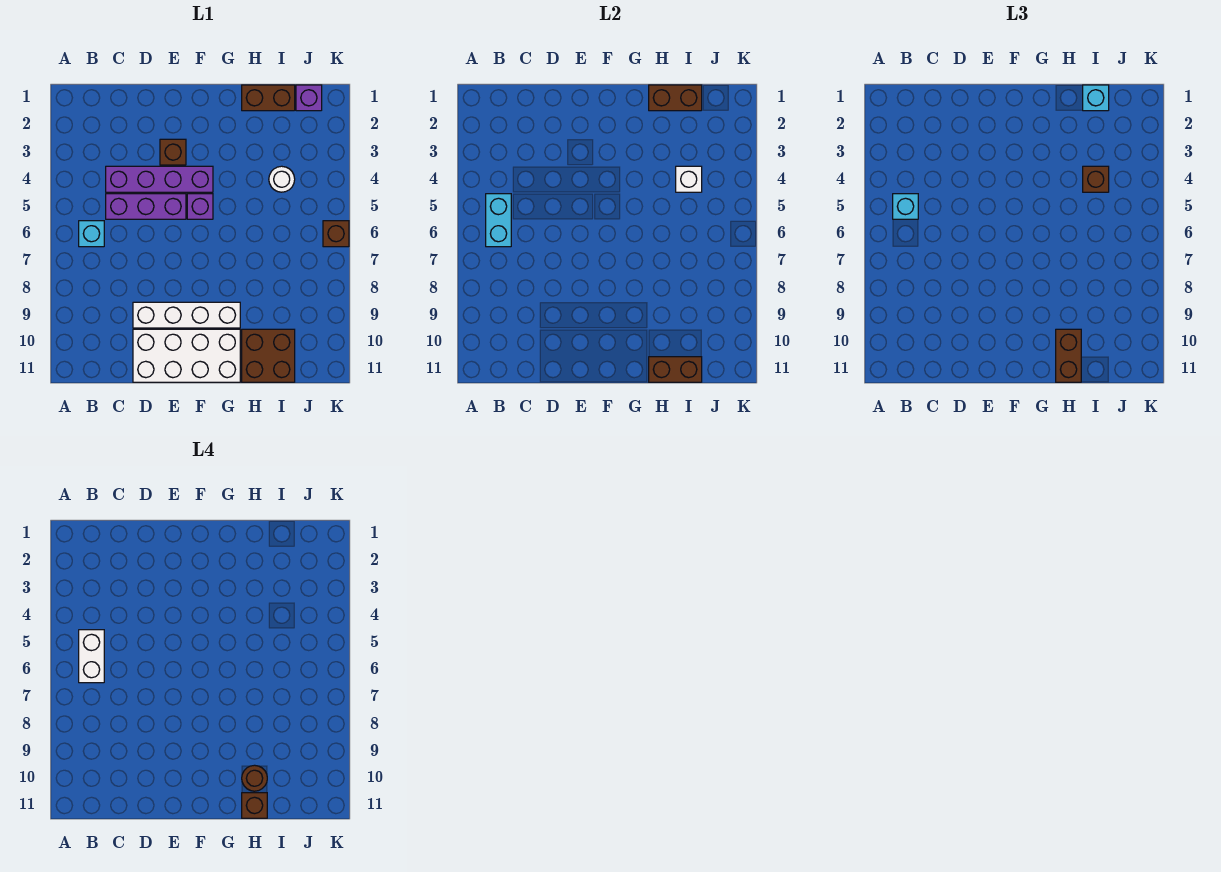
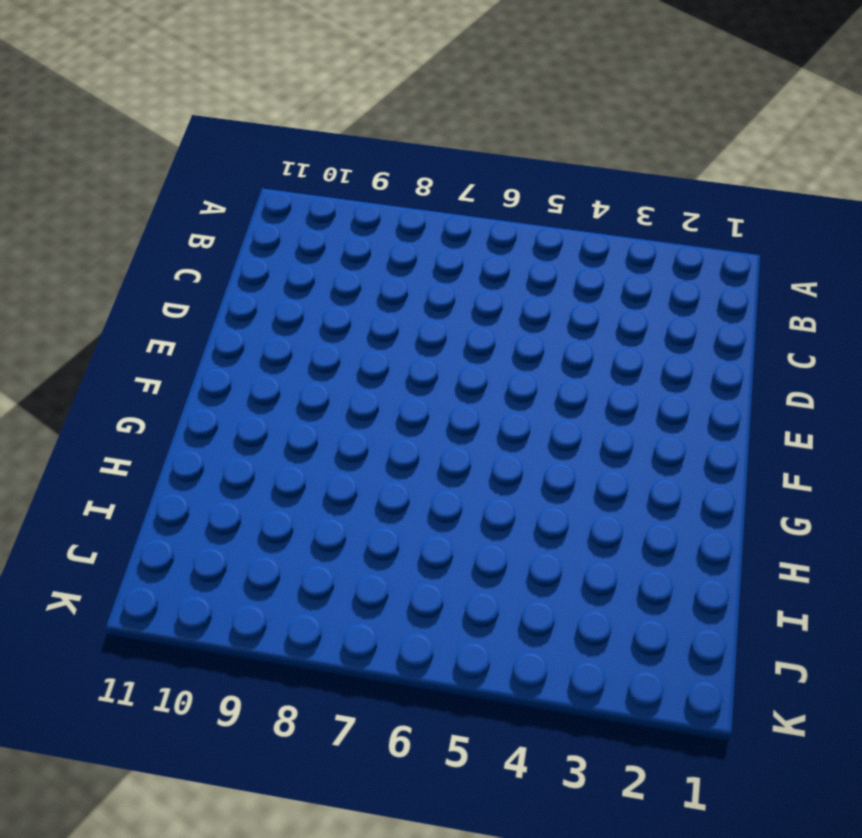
none -> cyan brick B6 level 1
none -> purple brick C4:F4 level 1
none -> purple brick C5:E5 level 1

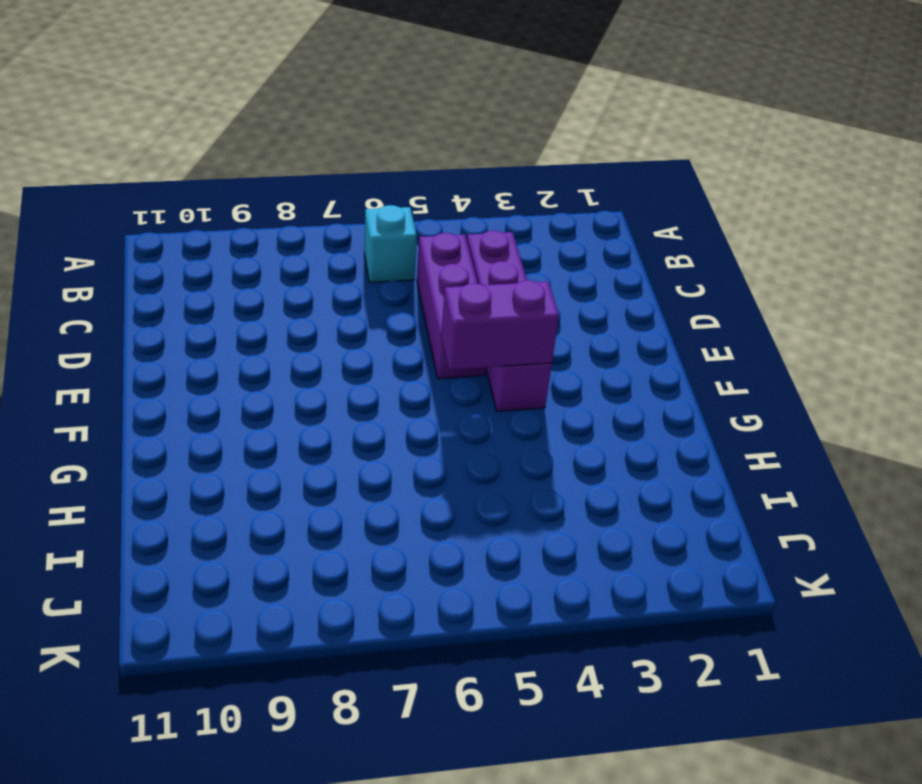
purple brick F4:F5 level 2 -> none
none -> white brick D9:G9 level 1
none -> white brick D10:G11 level 1
none -> brown brick E3 level 1

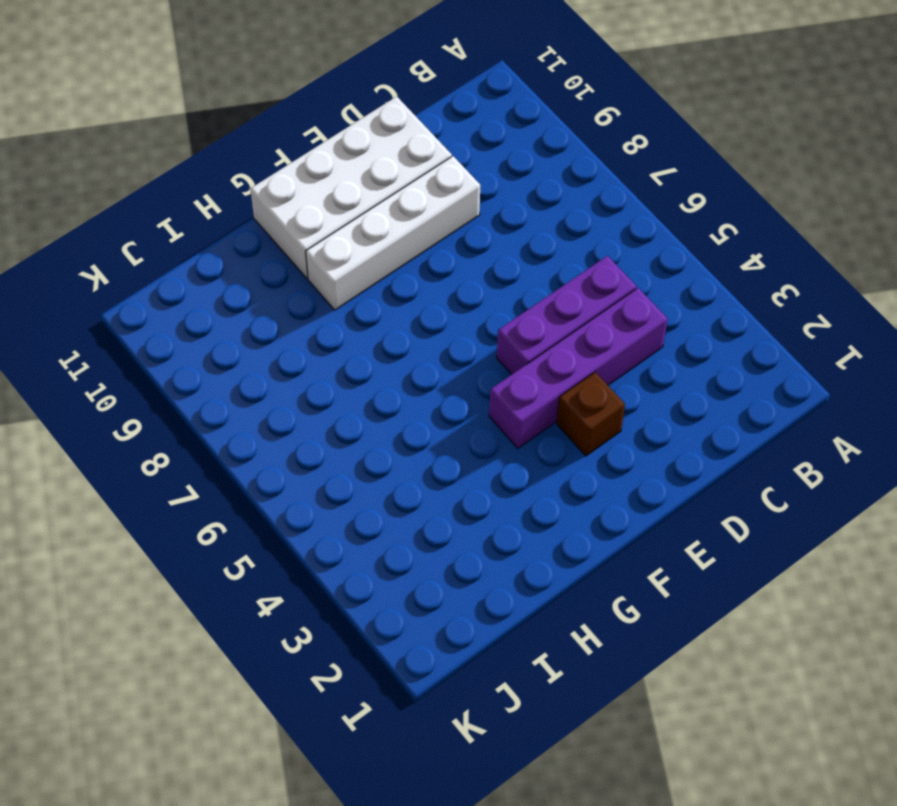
none -> cyan brick B6 level 1
none -> purple brick F5 level 1
none -> brown brick H1:I1 level 1

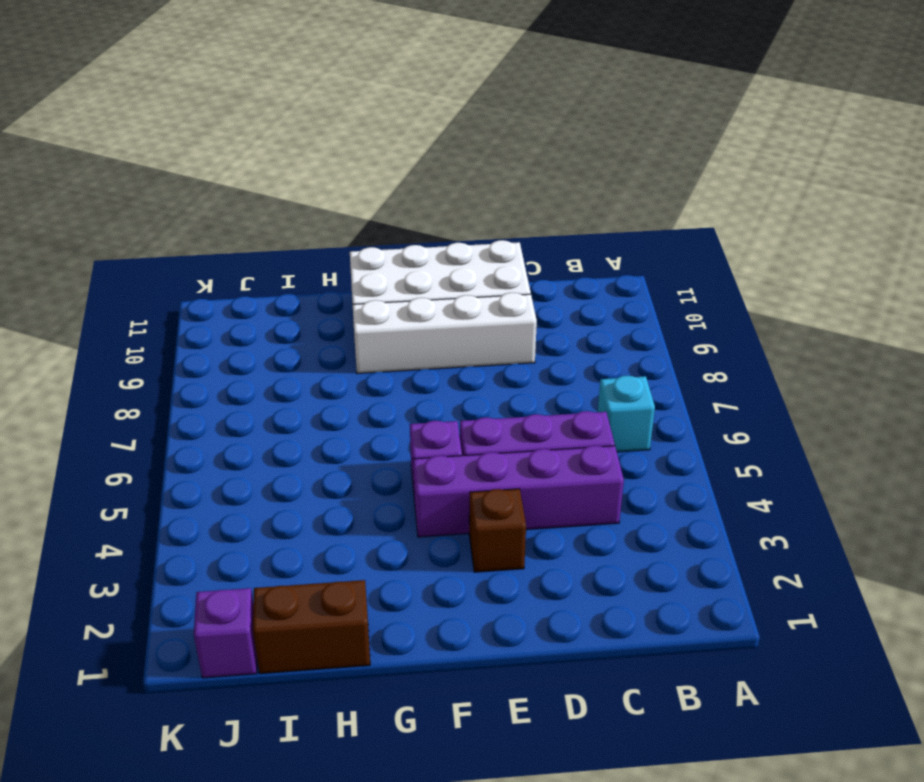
none -> brown brick H10:I11 level 1
none -> white round brick I4 level 1
none -> brown brick K6 level 1

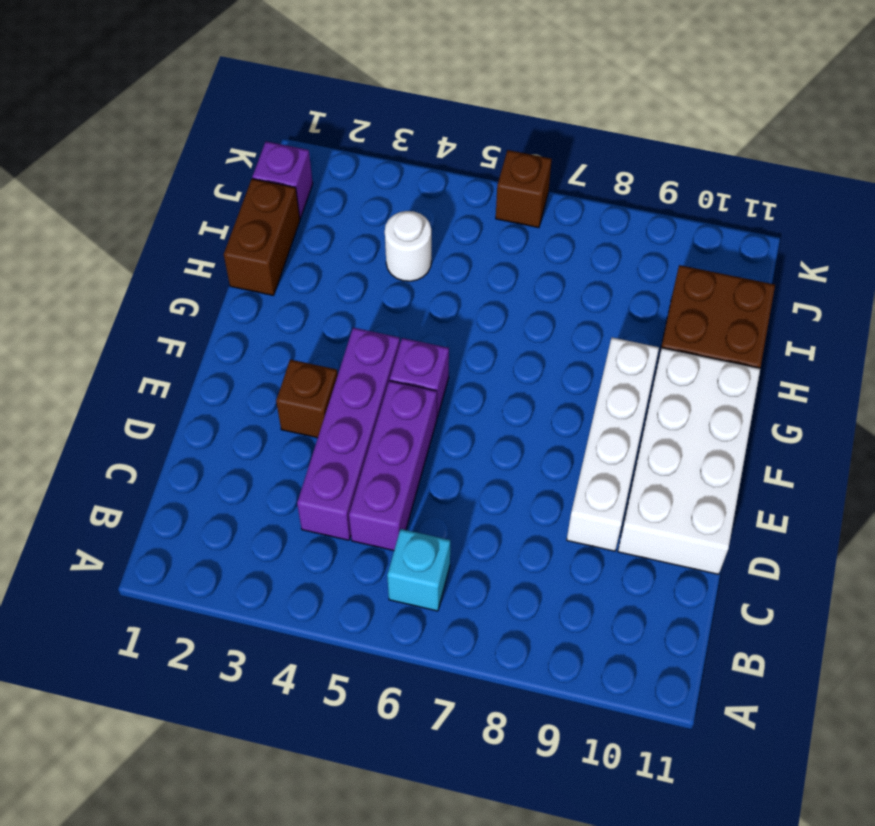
none -> cyan brick B5:B6 level 2
none -> brown brick H1:I1 level 2
none -> brown brick H11:I11 level 2

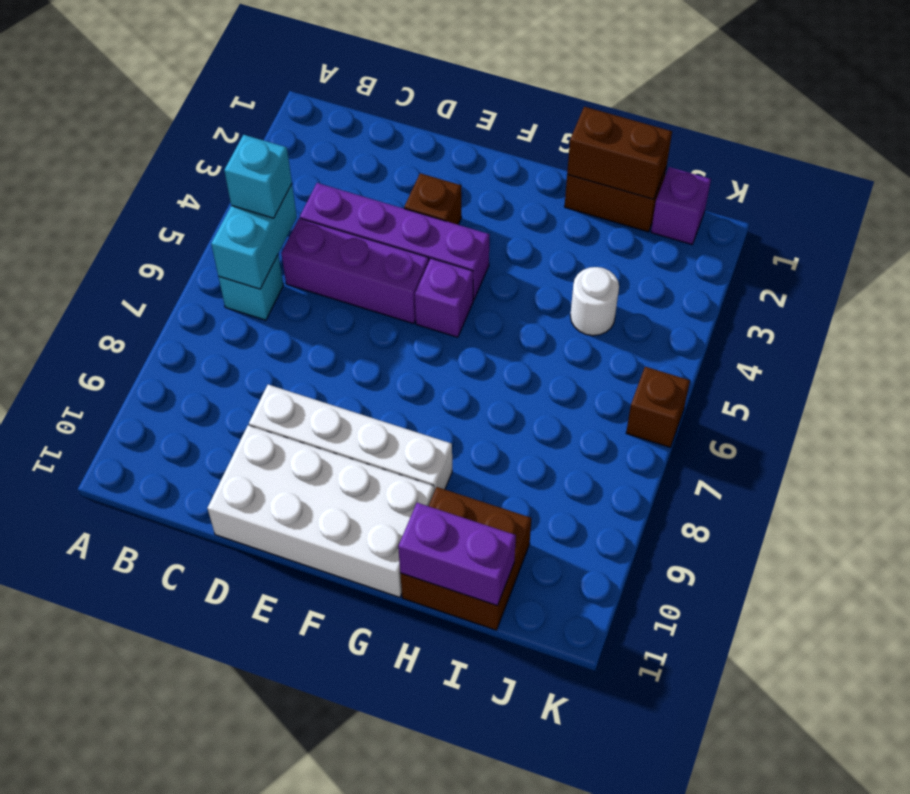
purple brick H11:I11 level 2 -> brown brick H11:I11 level 2
none -> white brick I4 level 2
none -> brown brick H10:H11 level 3
none -> cyan brick I1 level 3

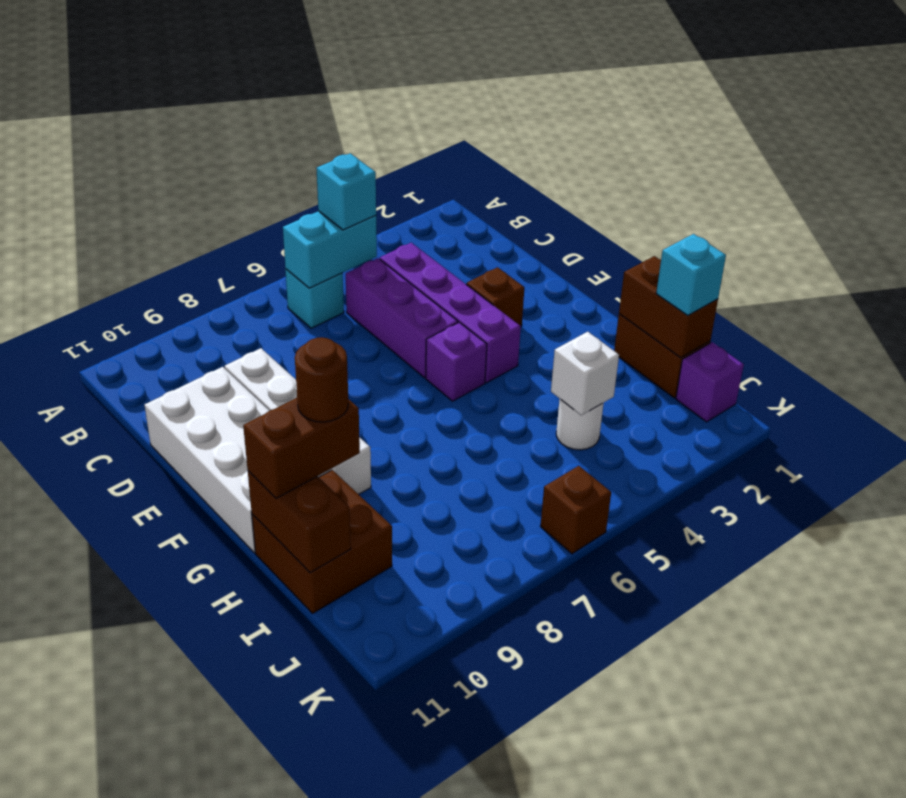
none -> brown brick I4 level 3
none -> white brick B5:B6 level 4
none -> brown brick H11 level 4

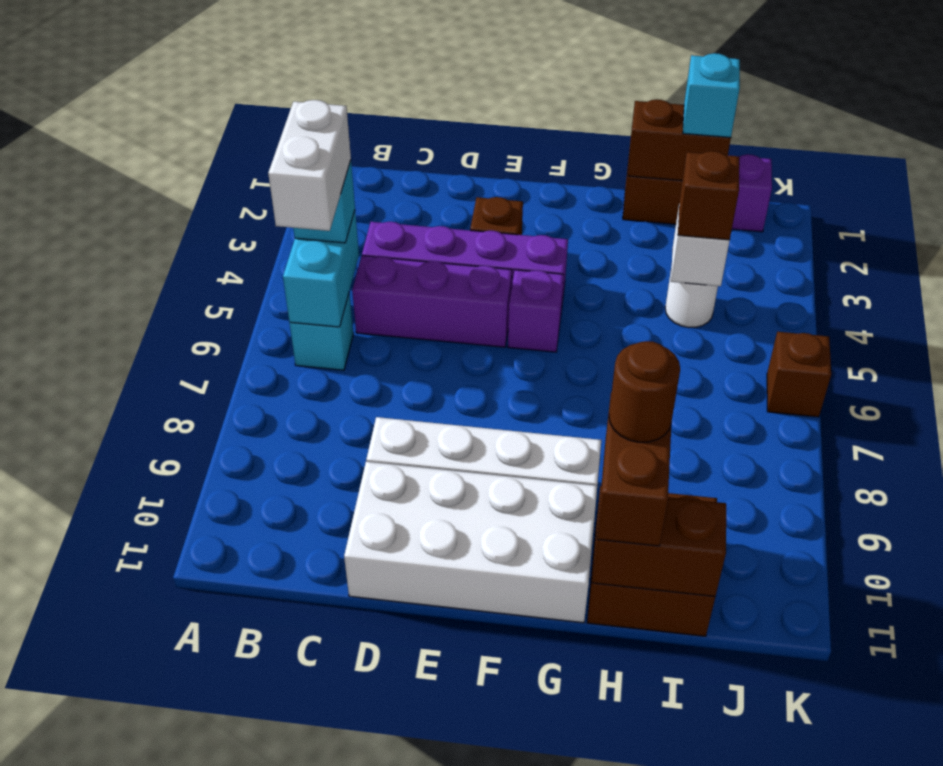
none -> brown brick H11 level 4

